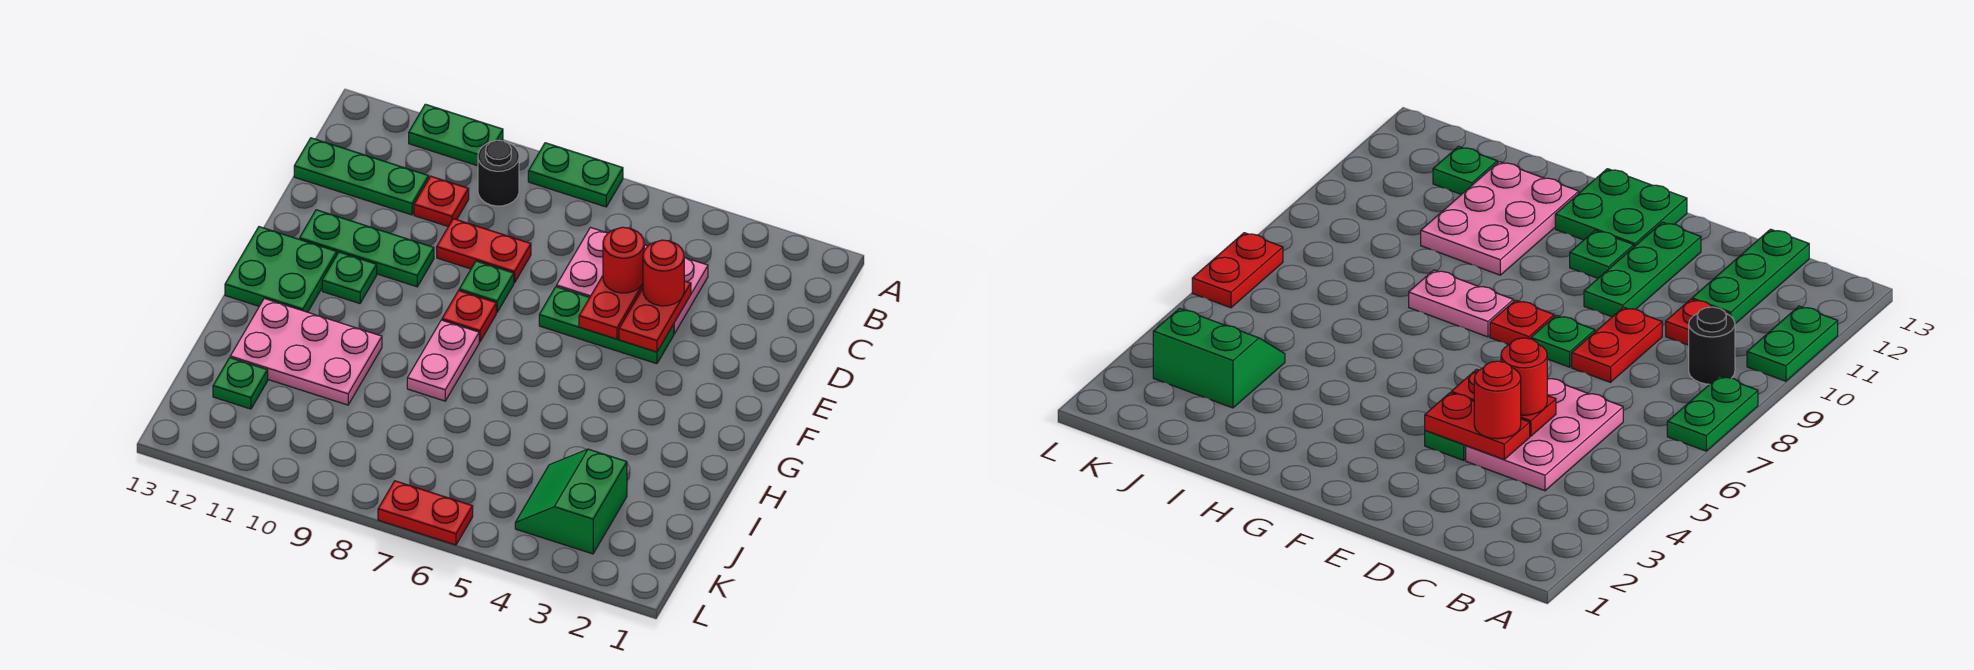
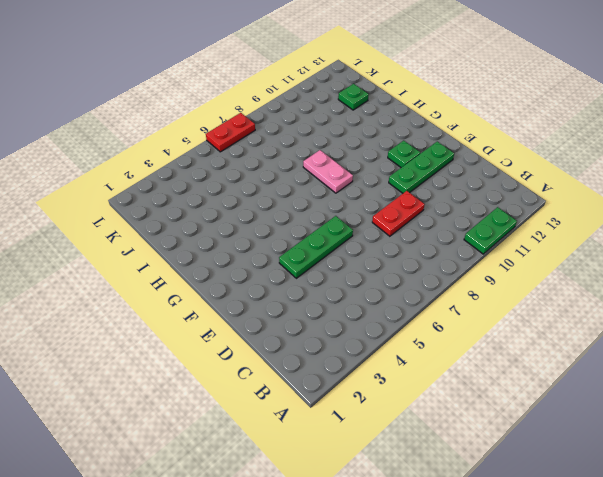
none -> green plate A7:A8 level 1
none -> black round brick B9 level 1
none -> pink plate C4:D6 level 1

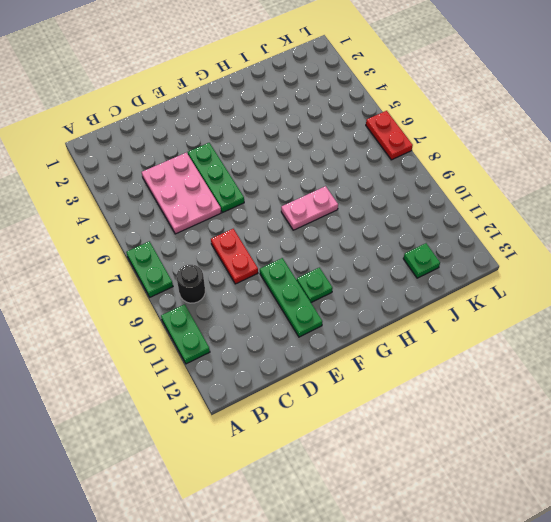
none -> red plate C10 level 1
none -> green plate C11:C13 level 1
none -> green plate E8 level 1

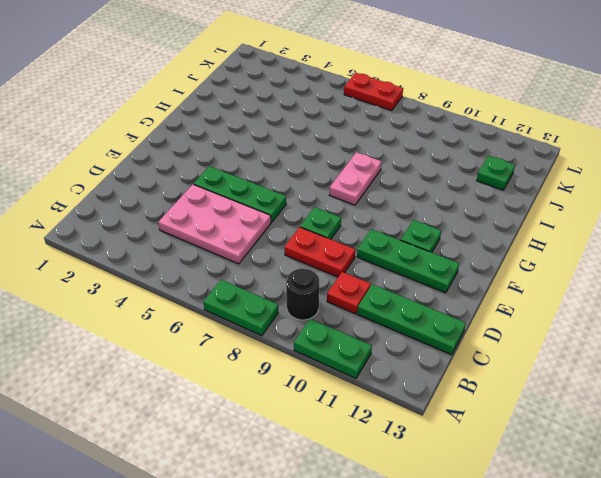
none -> red plate F8 level 1
none -> green plate F12:G13 level 1
none -> pink plate H10:I12 level 1

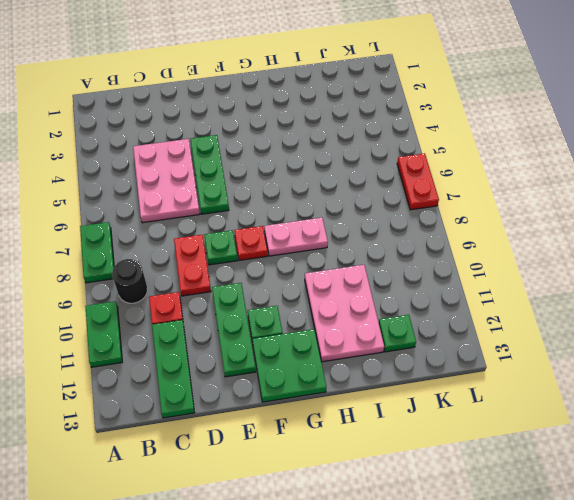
none -> green slope J3:K4 level 1 top 3
none -> red plate D4:E4 level 2
none -> red plate D5:E5 level 2

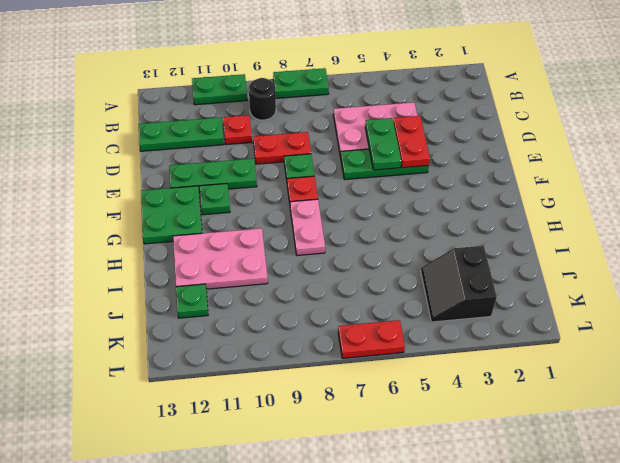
green plate D5:E5 level 2 -> red plate D5:E5 level 2
black slope J3:K4 level 1 top 3 -> green slope J3:K4 level 1 top 3
none -> red round brick D4 level 3
none -> red round brick D5 level 3

